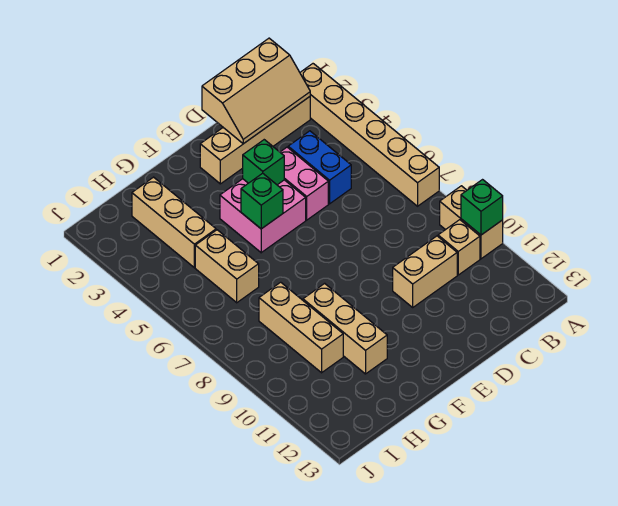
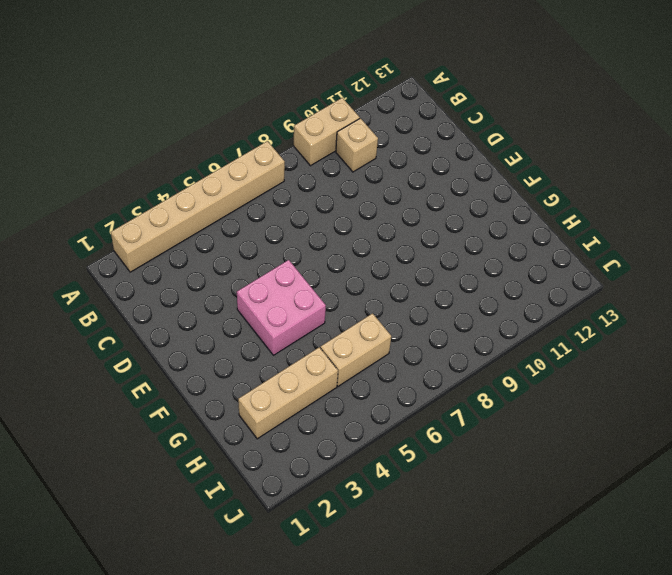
none -> tan brick B2:E2 level 1
none -> blue brick C4:C5 level 1
none -> tan brick C10:D10 level 1

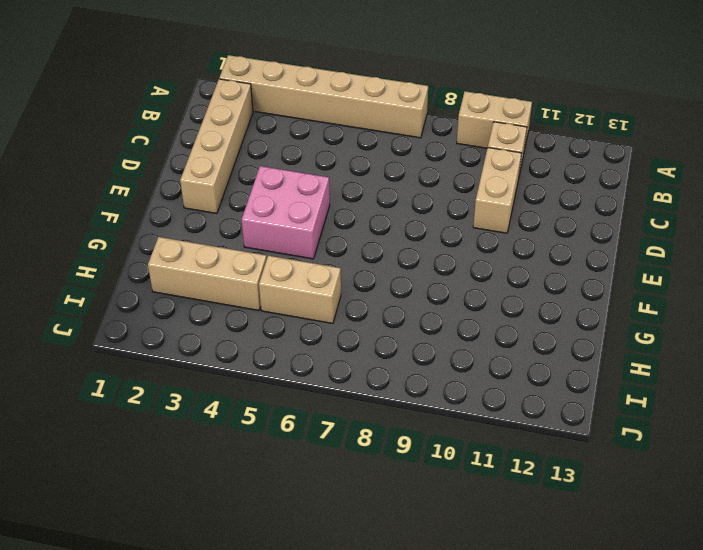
none -> blue brick C4:C5 level 1
none -> pink brick D4:D5 level 1
none -> tan brick G9:G11 level 1

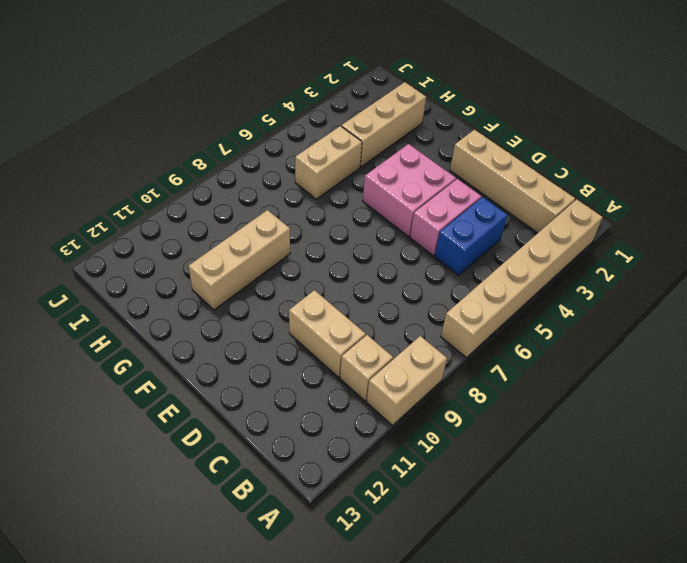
none -> tan brick H8:H10 level 1
none -> green brick A10 level 2
none -> tan slope B1:D2 level 2 top 1

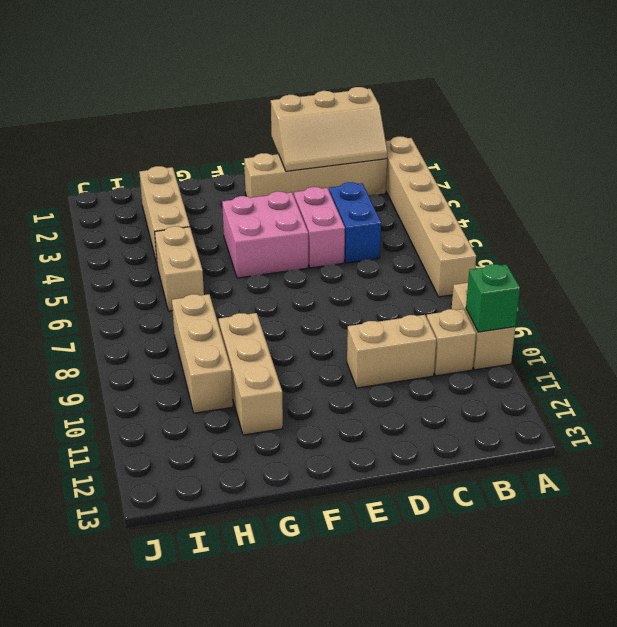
none -> green brick E4 level 2
none -> green brick F5 level 2

